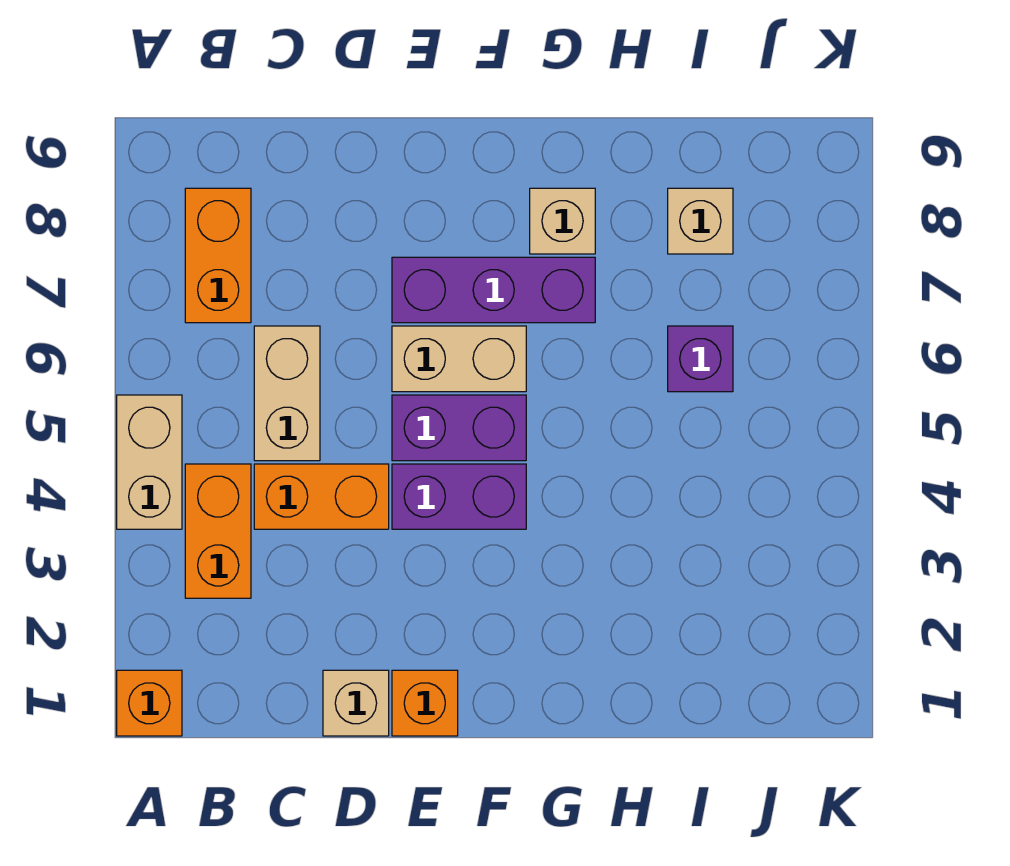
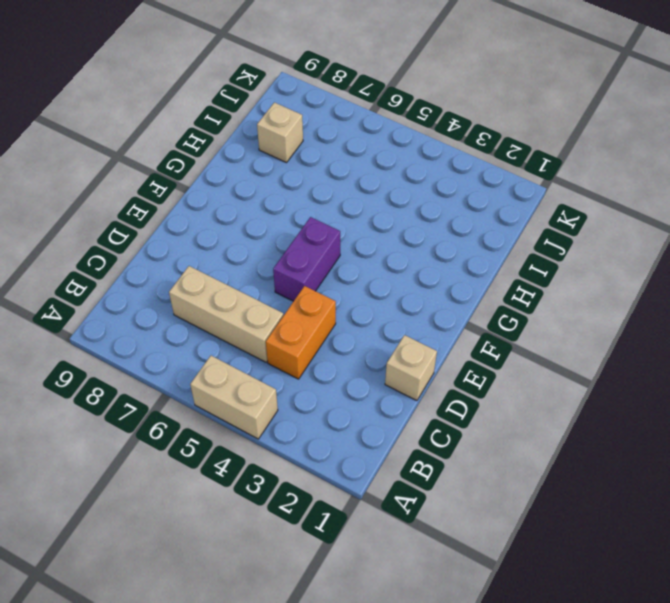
tan brick C5:C7 level 1 -> tan brick C5:C6 level 1
none -> orange brick A1 level 1
none -> orange brick B3:B4 level 1
none -> orange brick B7:B8 level 1

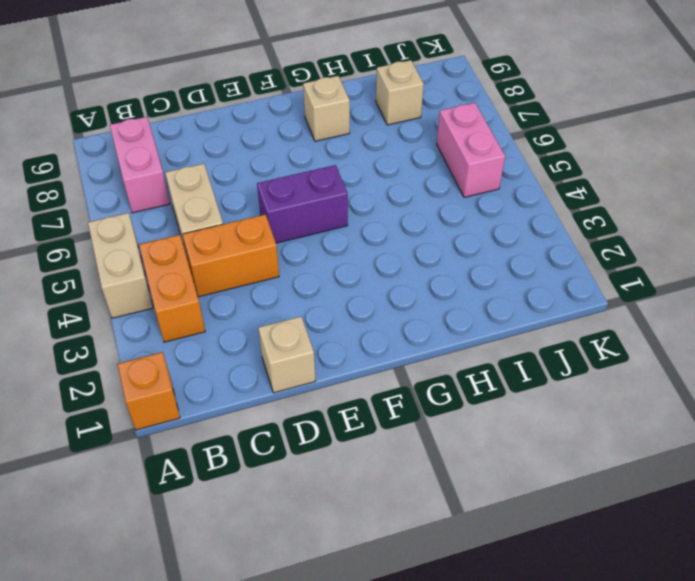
pink brick B7:B8 level 1 -> orange brick B7:B8 level 1
pink brick J5:J6 level 1 -> none
none -> orange brick E1 level 1
none -> purple brick E4:F4 level 1
none -> tan brick E6:F6 level 1

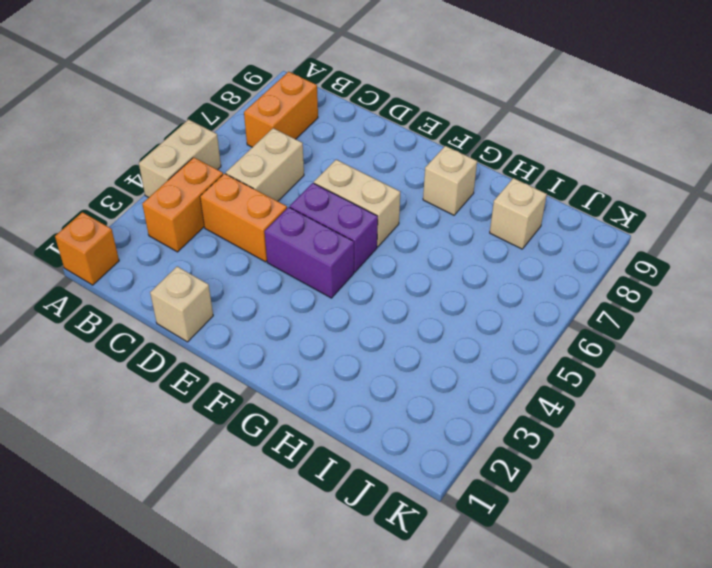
none -> orange brick E1 level 1
none -> purple brick E7:G7 level 1
none -> purple brick I6 level 1

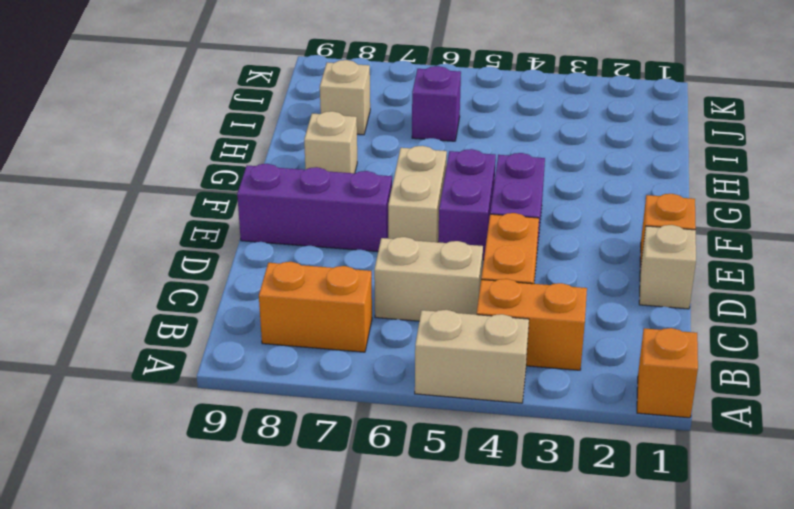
purple brick E7:E9 level 1 -> purple brick E7:G7 level 1

